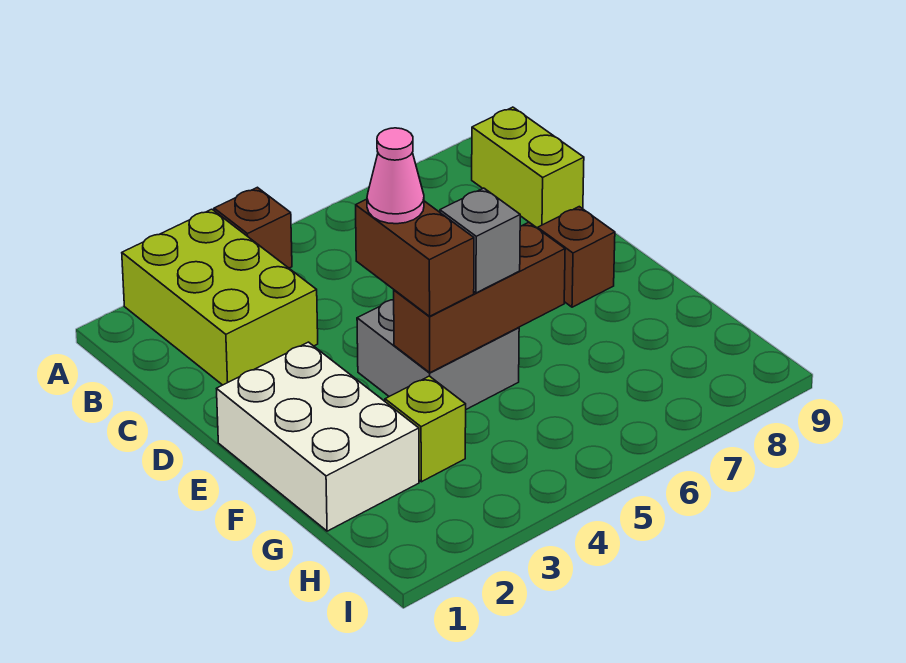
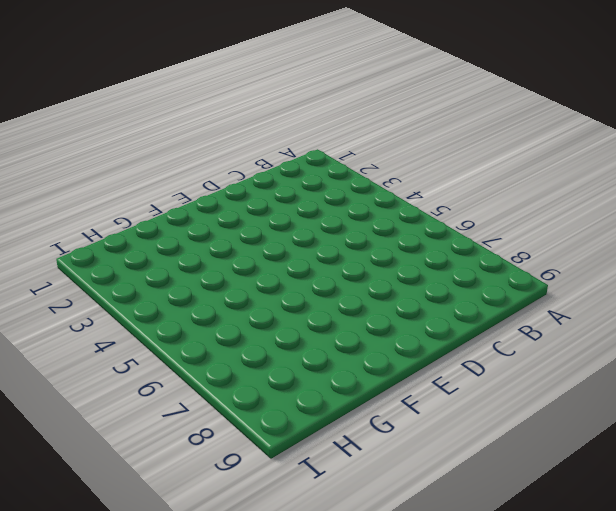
none -> lime brick A2:C3 level 1
none -> brown brick A4 level 1

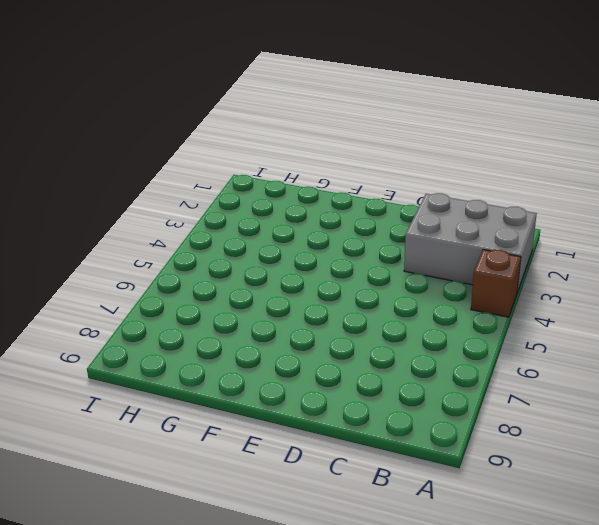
grey brick A2:C3 level 1 -> lime brick A2:C3 level 1
none -> lime brick B9:C9 level 1
none -> white brick E1:G2 level 1

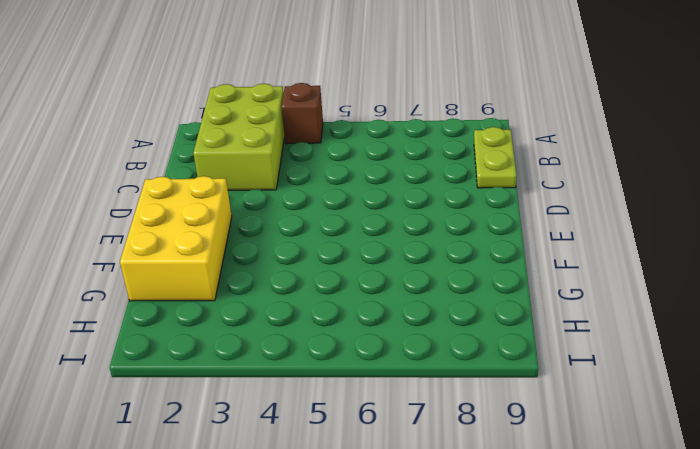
lime plate B9:C9 level 1 -> lime brick B9:C9 level 1
yellow brick E1:G2 level 1 -> white brick E1:G2 level 1
none -> grey brick E4:F5 level 1
none -> brown brick E8 level 1

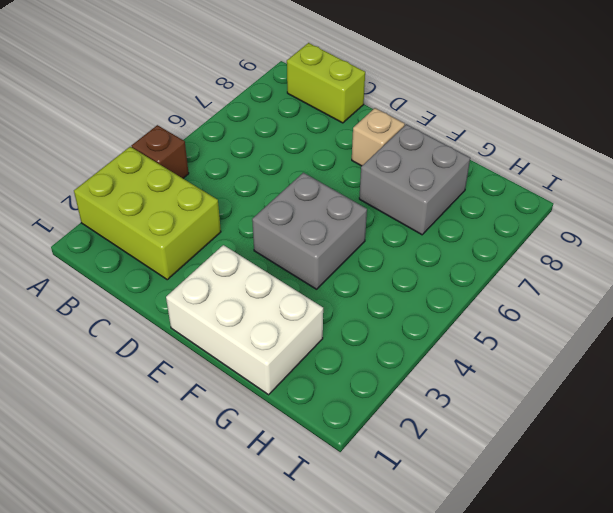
tan brick E8 level 1 -> brown brick E8 level 1
grey brick F7:G8 level 1 -> none
none -> lime brick G3 level 1
none -> brown brick F4:F6 level 2

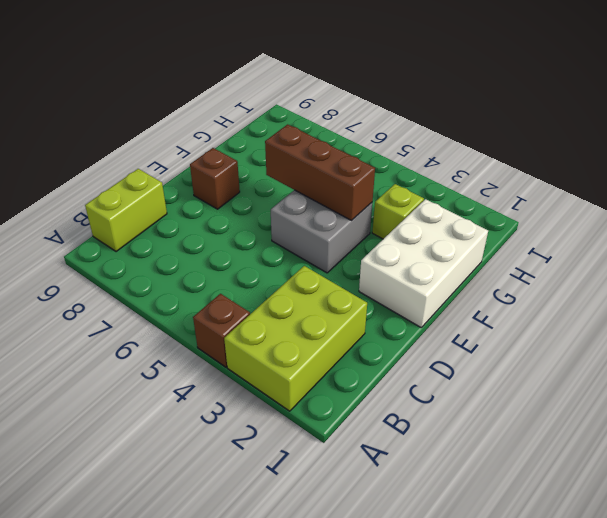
none -> brown brick E4:F4 level 3
none -> grey brick F5 level 3

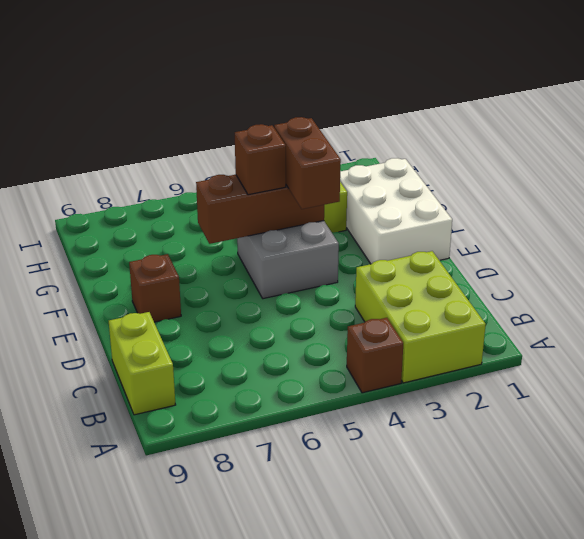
brown brick F5 level 3 -> grey brick F5 level 3
none -> pink cone E4 level 4

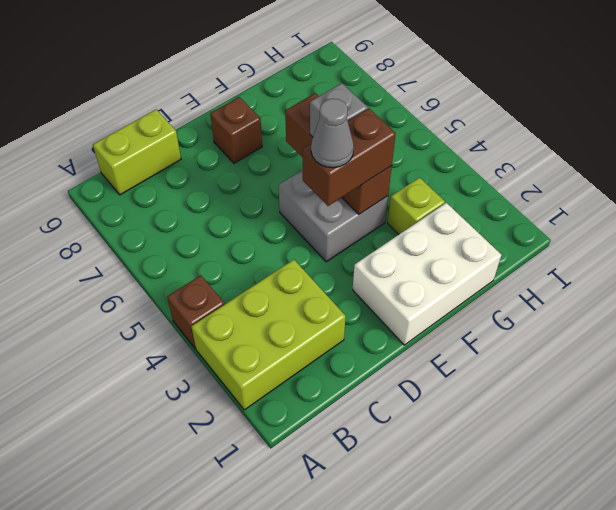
grey cone E4 level 4 -> pink cone E4 level 4

